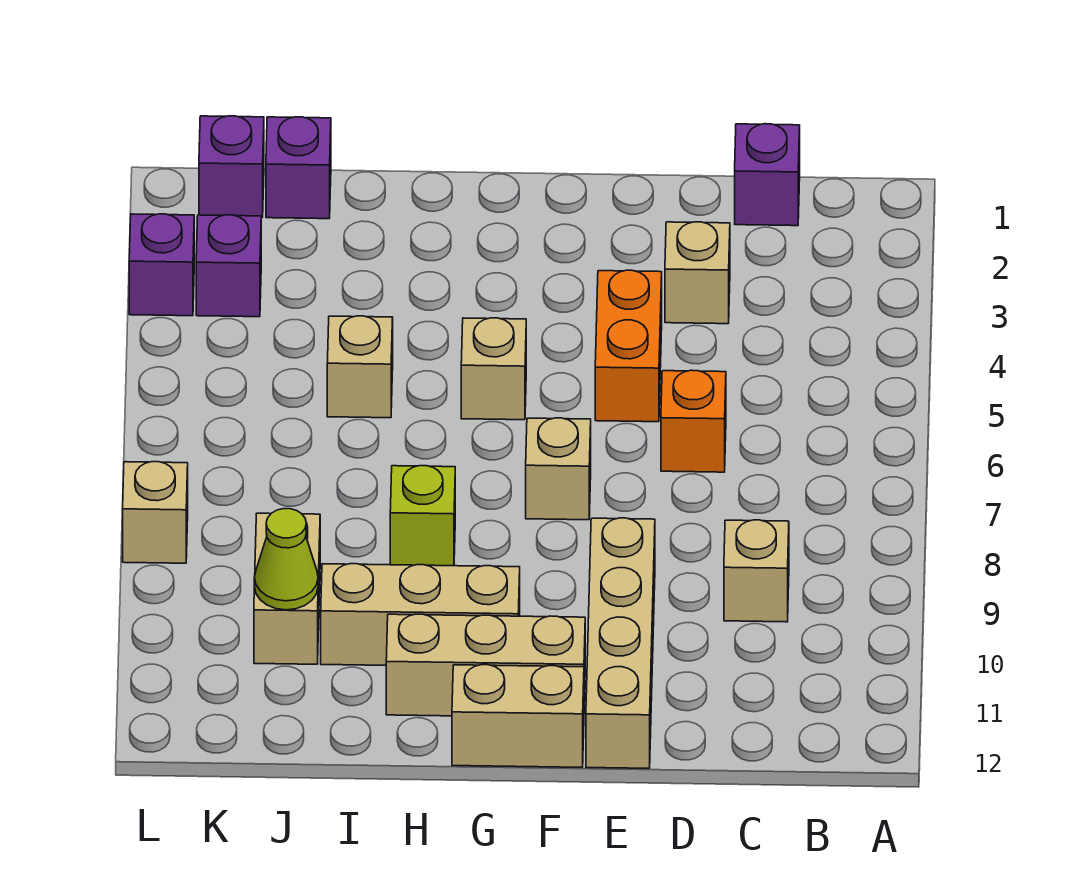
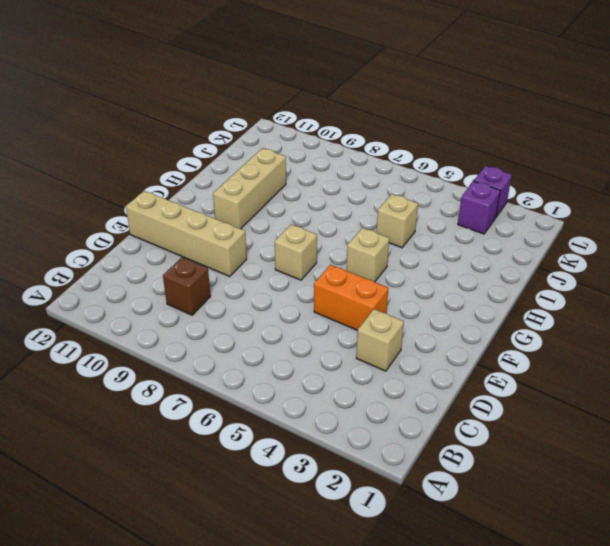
brown brick C9 level 1 -> tan brick C9 level 1
none -> purple brick C1 level 1
none -> orange brick D6 level 1
none -> tan brick F11:H11 level 1

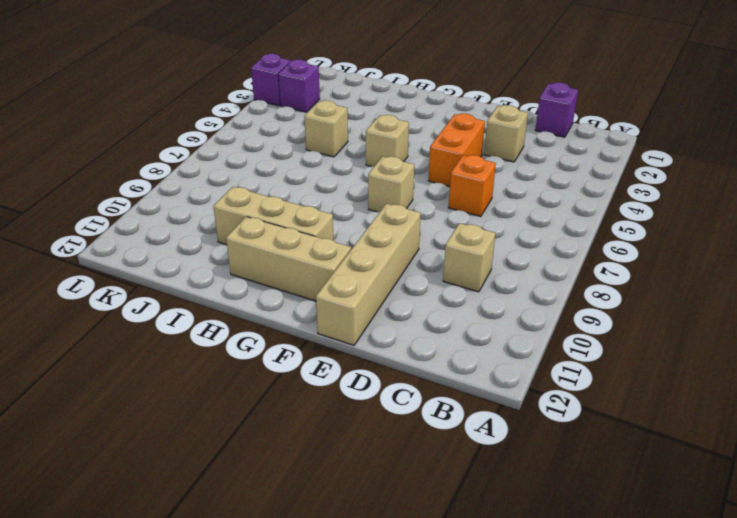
none -> tan brick F12:G12 level 1
none -> lime brick H8 level 1
none -> purple brick J1 level 1

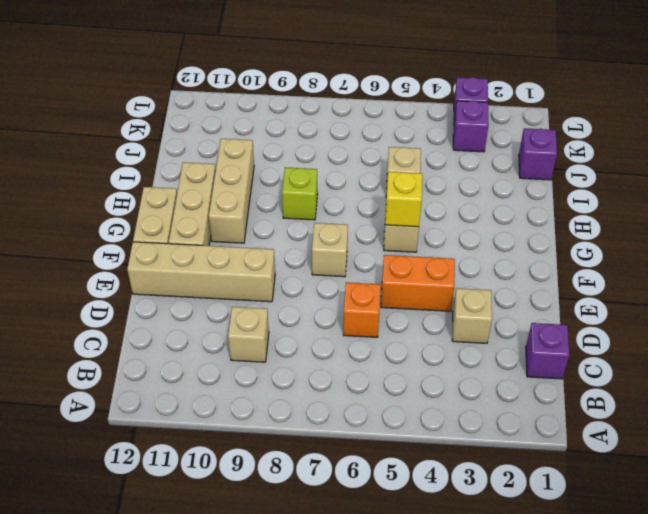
yellow brick G5 level 2 -> none
none -> tan brick J9:J10 level 1
none -> purple brick K1 level 1
none -> tan brick L8 level 1

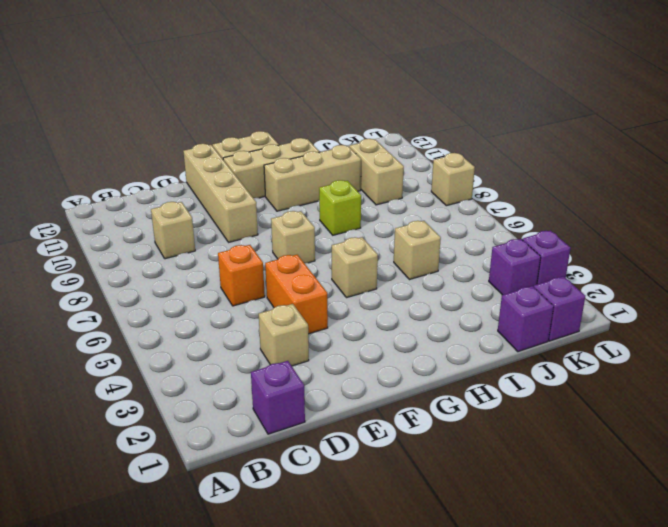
none -> lime cone J10 level 2

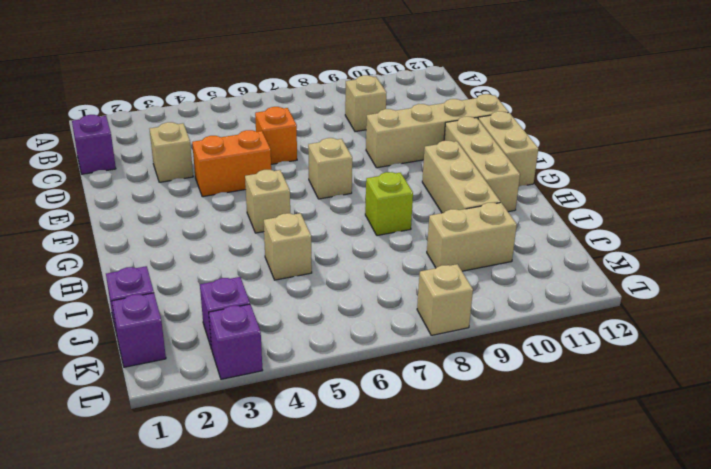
none -> lime cone J10 level 2

